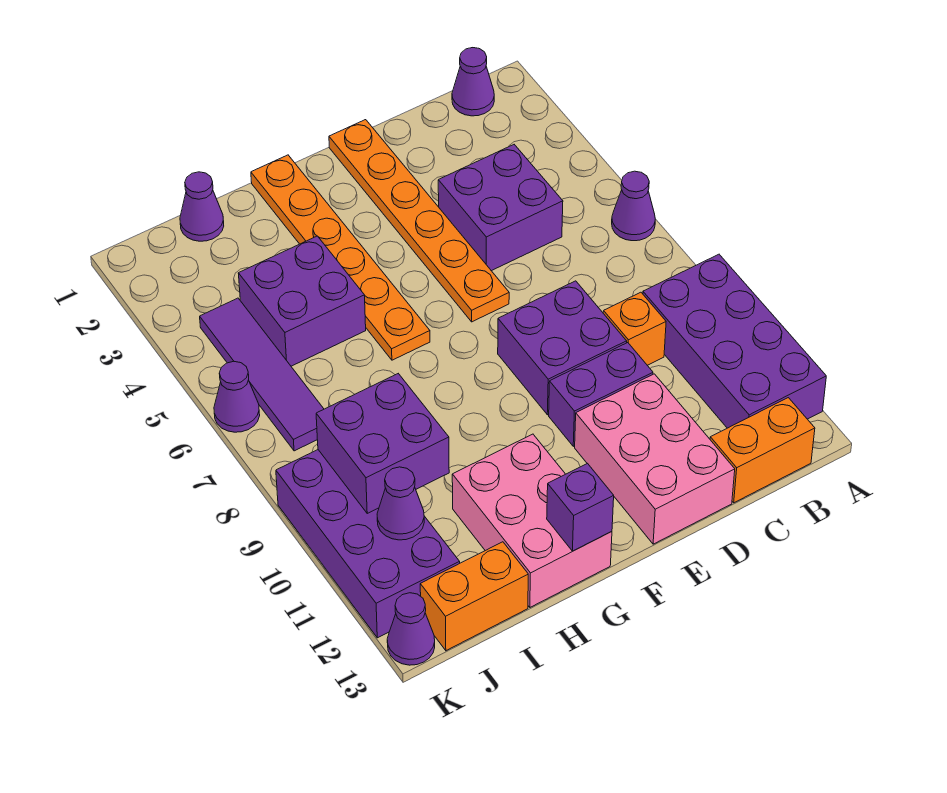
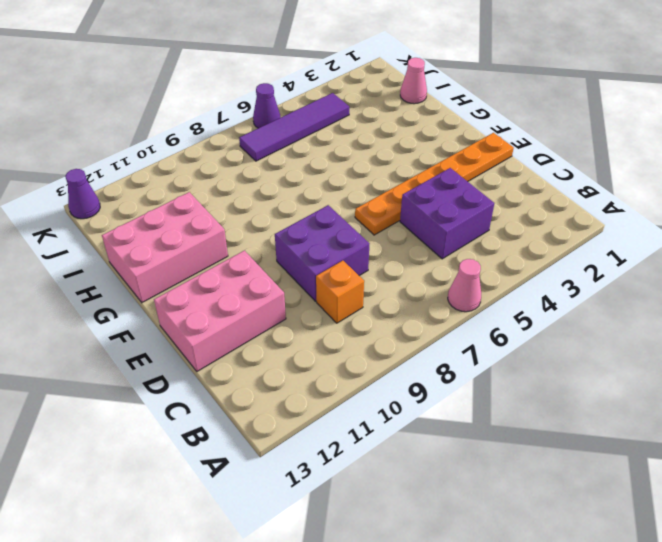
pink cone A6 level 1 -> purple cone A6 level 1
pink cone I1 level 1 -> purple cone I1 level 1
none -> purple brick A9:B12 level 1
none -> purple cone B1 level 1
none -> orange brick B13:C13 level 1

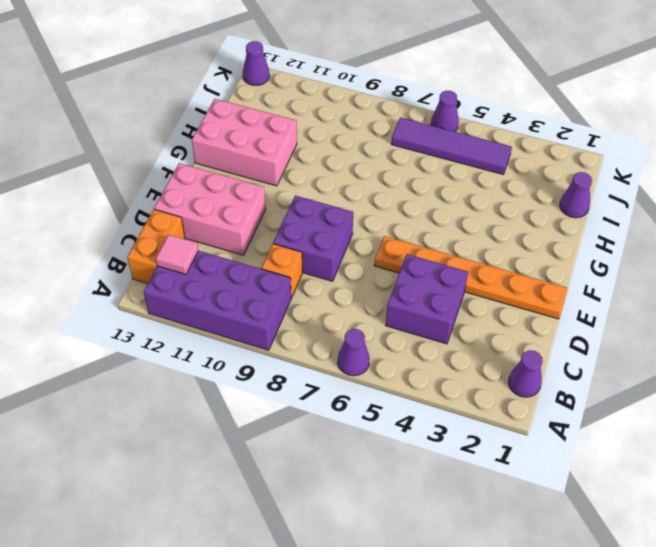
pink tile B12 level 2 -> none
none -> purple brick D10:E10 level 1
none -> orange plate G1:G6 level 1
none -> purple brick H4:I5 level 1

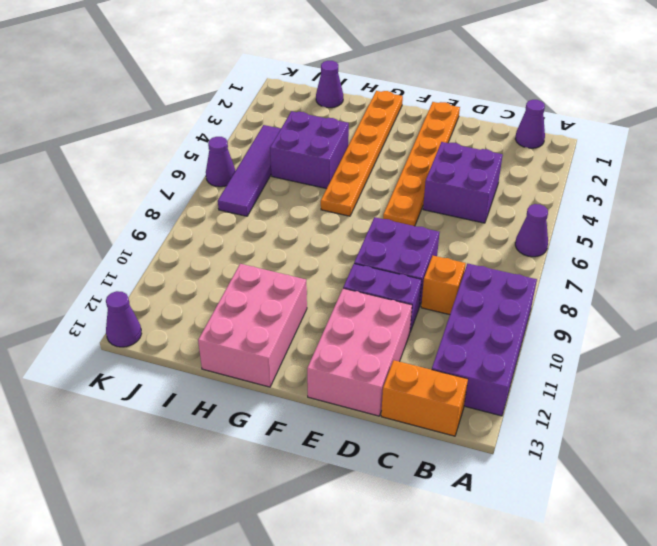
none -> orange brick I13:J13 level 1
none -> purple brick J9:K12 level 1
none -> purple brick G13 level 2

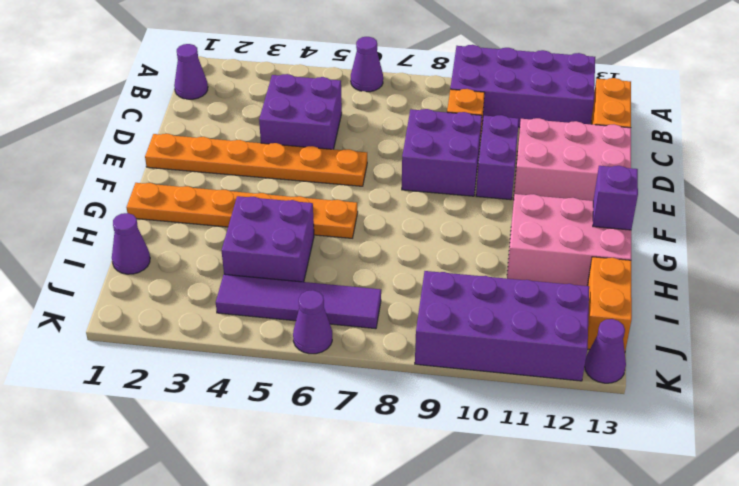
none -> purple brick I9:J10 level 2
none -> purple cone J11 level 2

